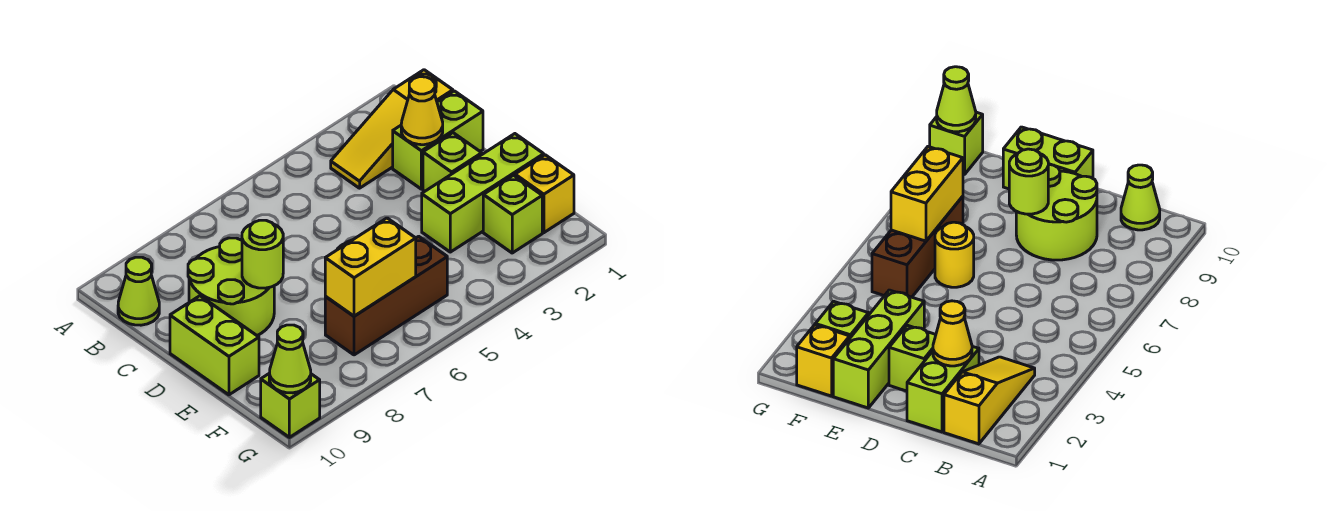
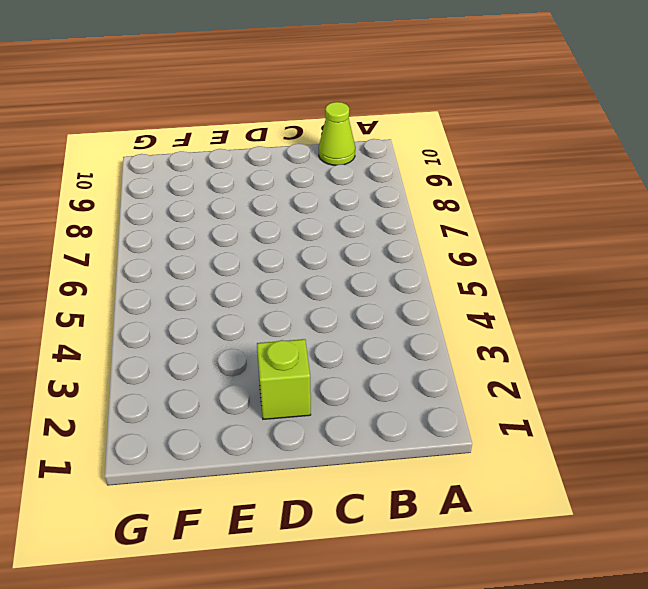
none -> yellow slope B1:B3 level 1 top 1
none -> lime brick C1:C2 level 1
none -> lime round brick C8:D9 level 1

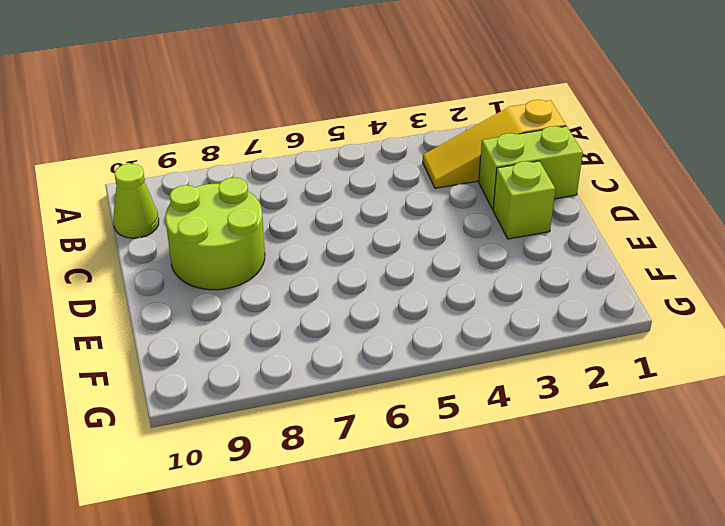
none -> lime brick D10:E10 level 1
none -> lime brick E1:E3 level 1
none -> yellow round brick E6 level 1

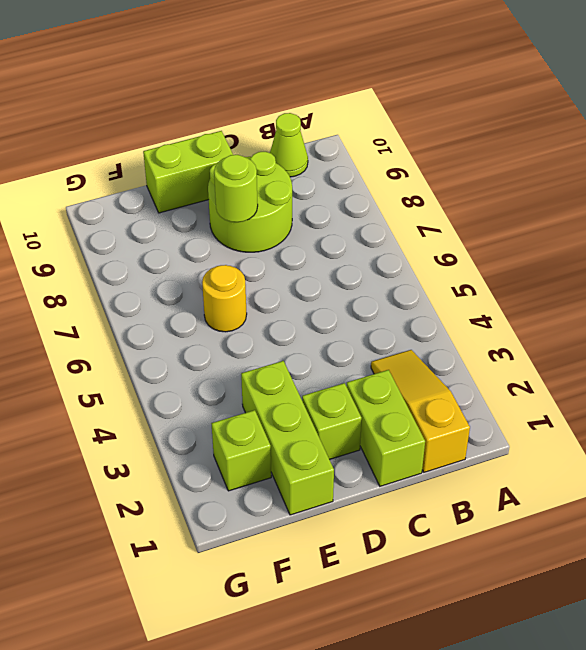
none -> yellow brick F1 level 1
none -> brown brick F5:F7 level 1
none -> lime brick G10 level 1

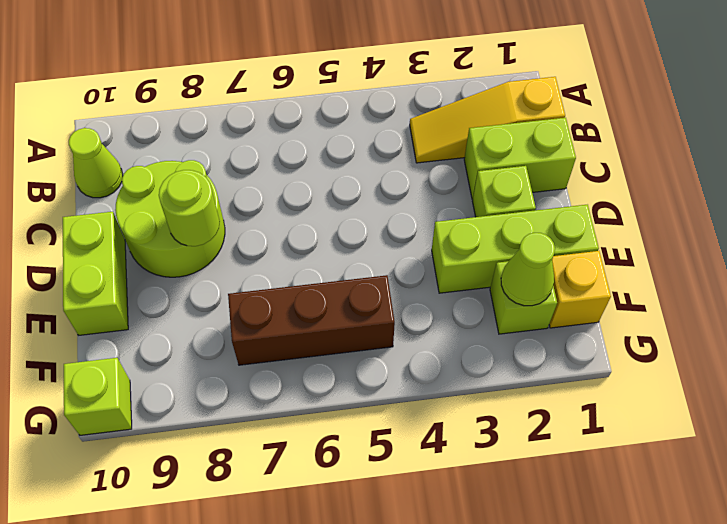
lime cone F2 level 2 -> lime cone G10 level 2
none -> yellow round brick E6 level 1
none -> yellow cone C2 level 2
none -> yellow brick F6:F7 level 2

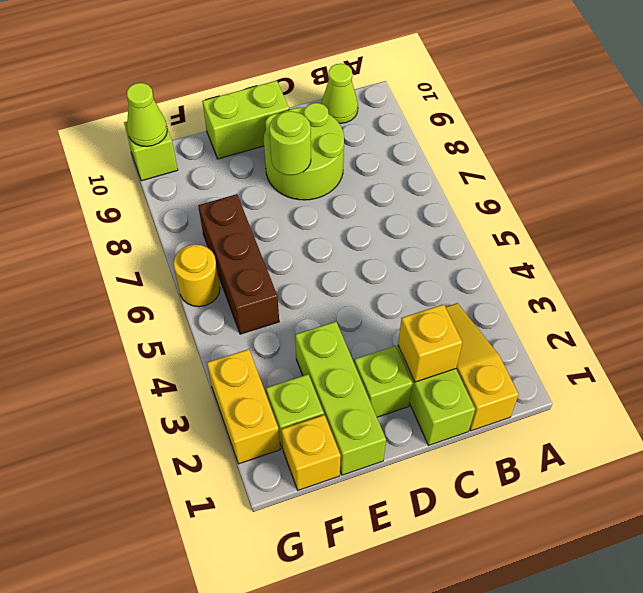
yellow brick C2 level 2 -> yellow cone C2 level 2
yellow brick G2:G3 level 1 -> yellow brick F6:F7 level 2
yellow round brick G6 level 1 -> yellow round brick E6 level 1

